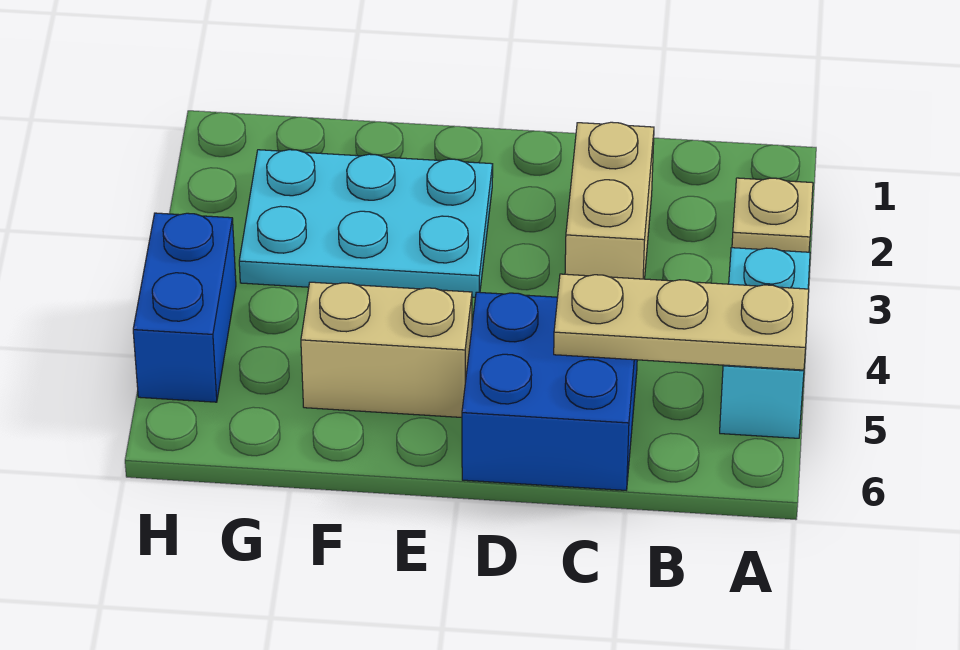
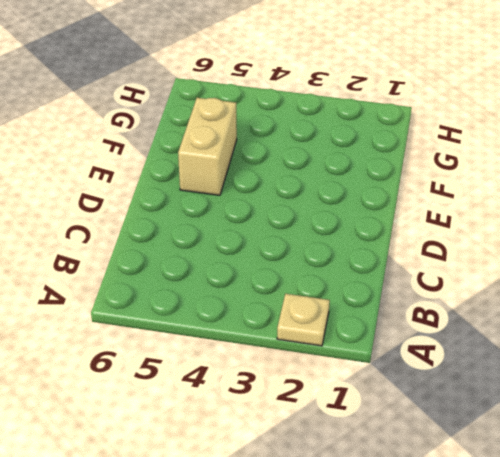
none -> cyan brick A4:A5 level 1
none -> tan brick C2:C3 level 1

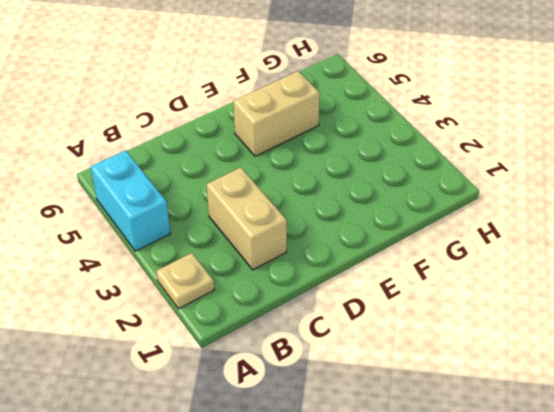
none -> blue brick C5:D6 level 1
none -> cyan plate E2:G3 level 1

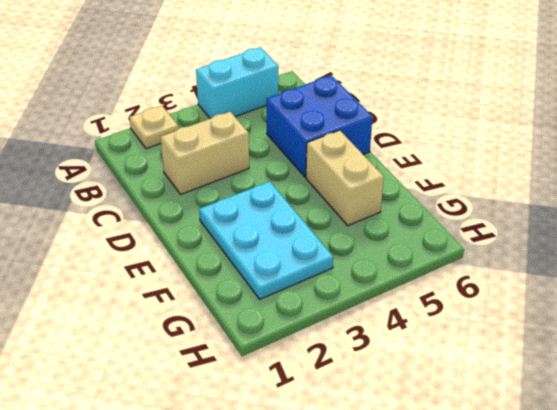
none -> blue brick H4:H5 level 1
none -> tan plate A5:C5 level 2

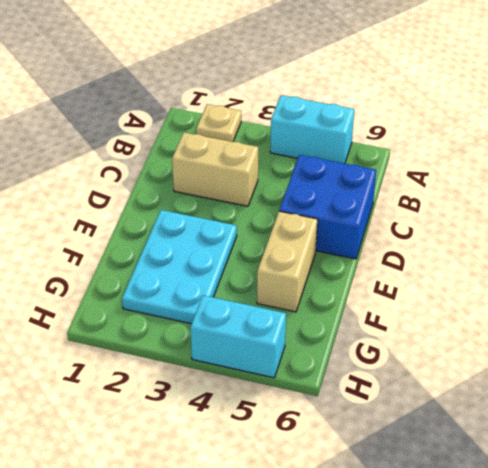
cyan brick H4:H5 level 1 -> blue brick H4:H5 level 1
none -> tan plate A5:C5 level 2

